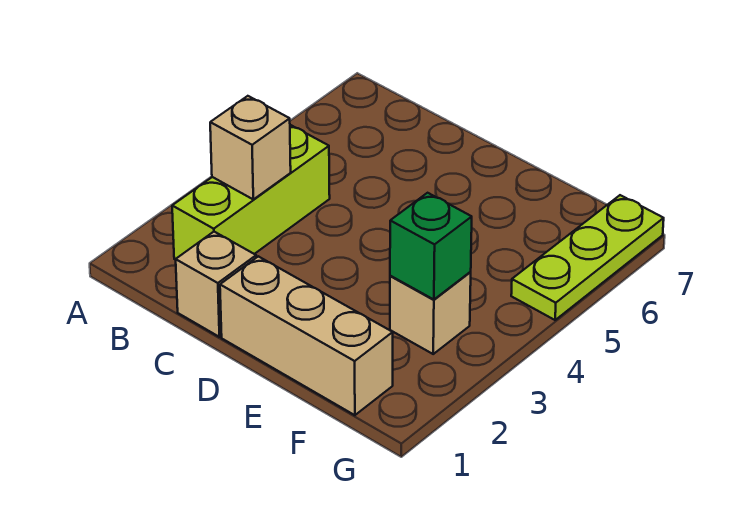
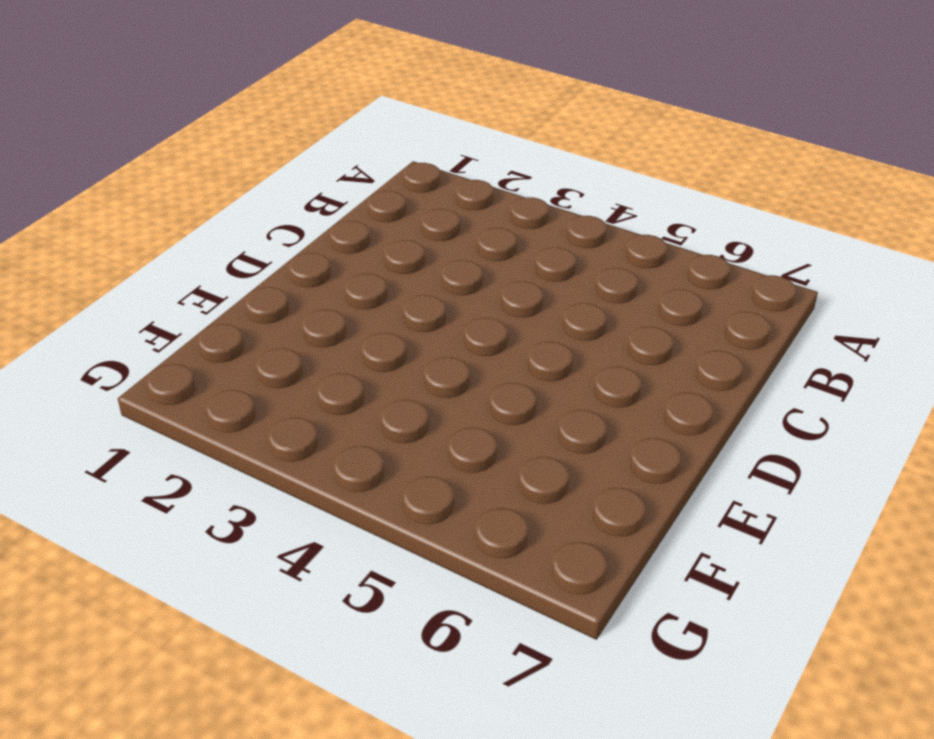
none -> lime brick B2:B4 level 1
none -> tan brick C1 level 1

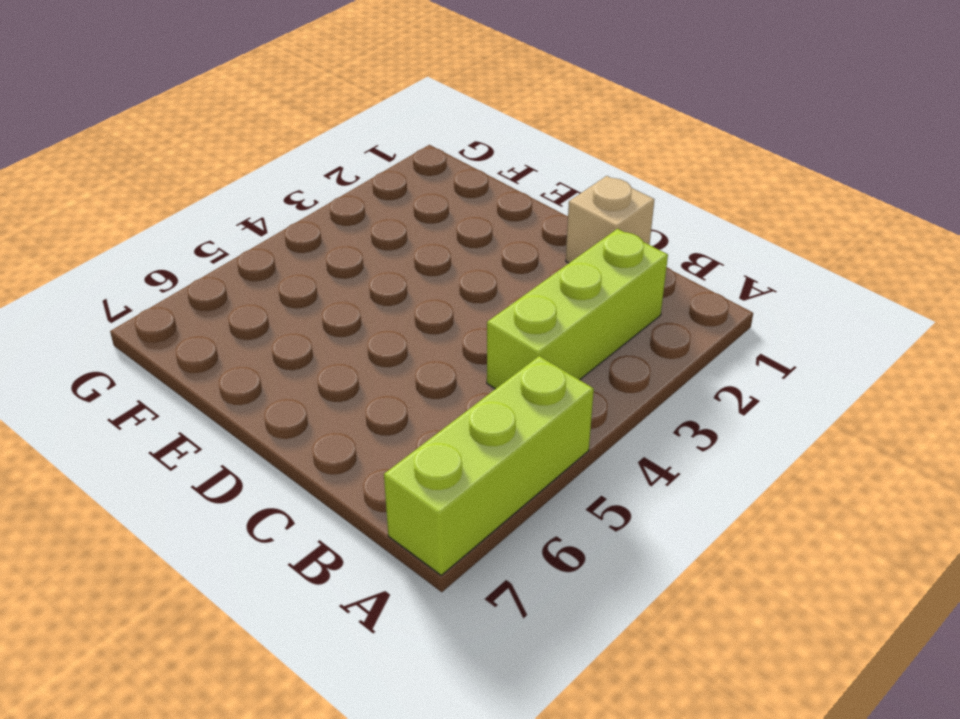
lime brick A5:A7 level 1 -> none
none -> tan brick D1:F1 level 1
none -> tan brick F3 level 1

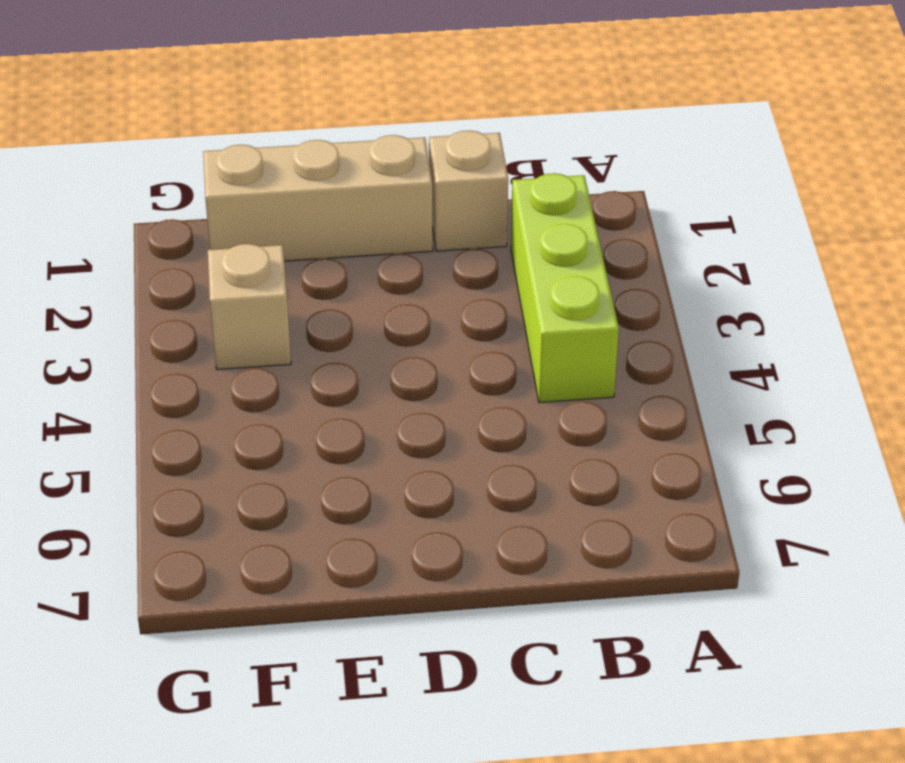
none -> lime plate G5:G7 level 1
none -> tan brick B3 level 2

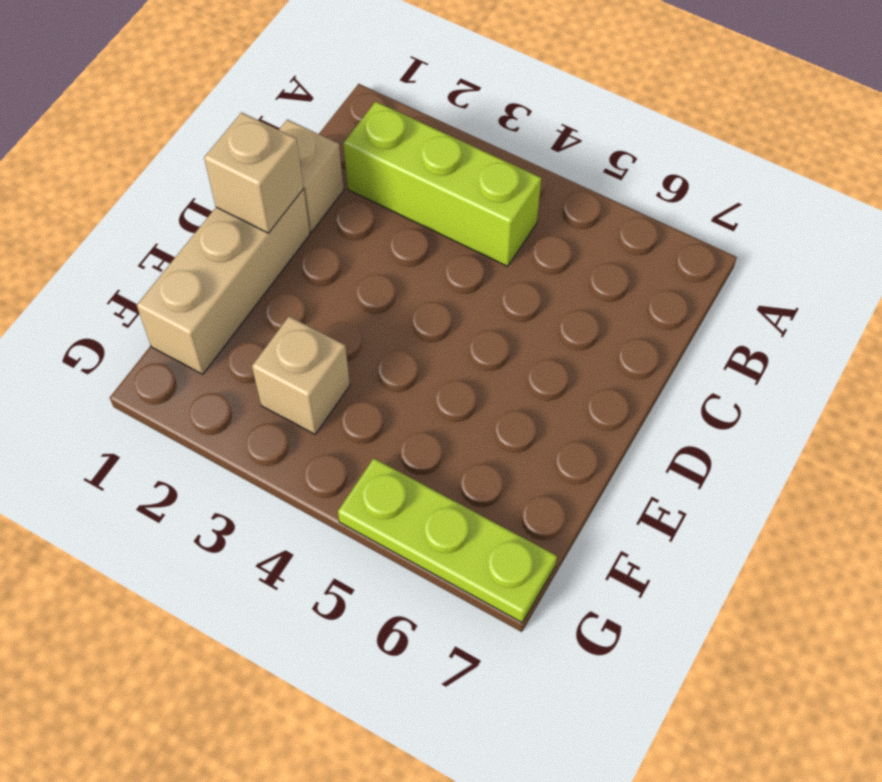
tan brick D1 level 2 -> tan brick B3 level 2
none -> green brick F3 level 2

